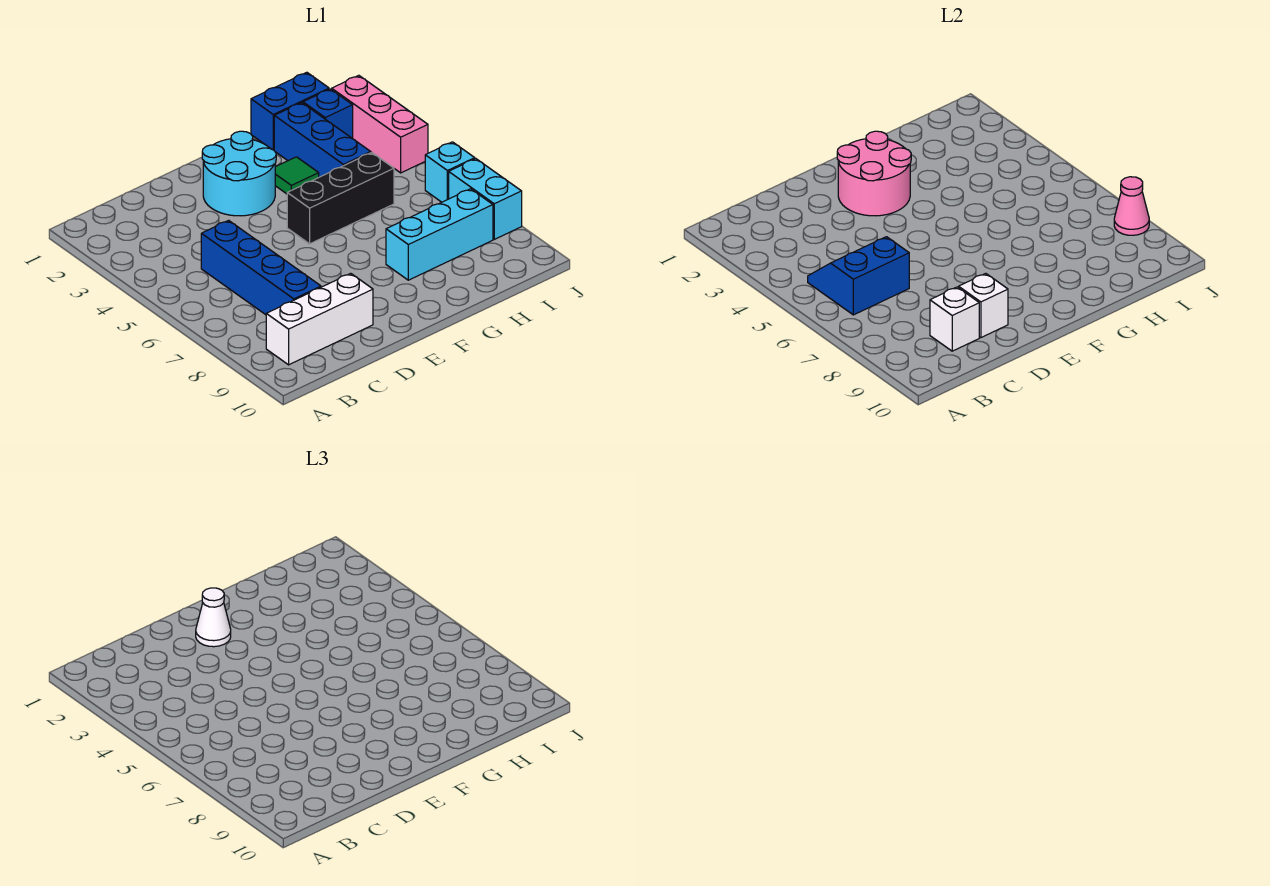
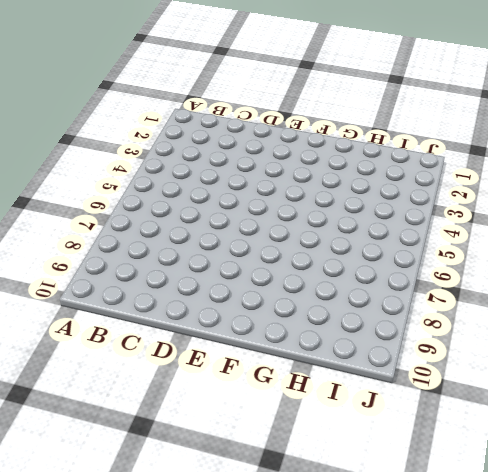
none -> white brick B9:D9 level 1
none -> blue brick C5:C8 level 1
none -> cyan round brick E2:F3 level 1

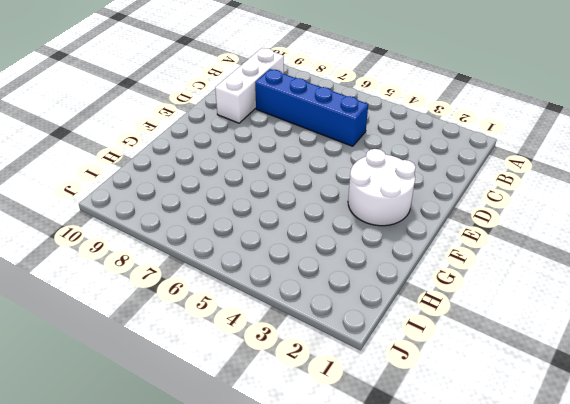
white round brick E2:F3 level 1 -> cyan round brick E2:F3 level 1
none -> black brick F5:H5 level 1
none -> green tile G3 level 1
none -> cyan brick G8:I8 level 1

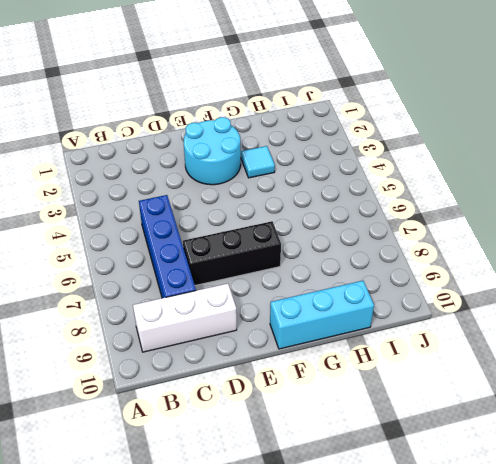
black brick D7:F7 level 1 -> black brick F5:H5 level 1
cyan brick F10:H10 level 1 -> cyan brick G8:I8 level 1
cyan tile G3 level 1 -> green tile G3 level 1
none -> blue brick H1:I1 level 1
none -> blue brick H2:H4 level 1
none -> blue brick I2 level 1

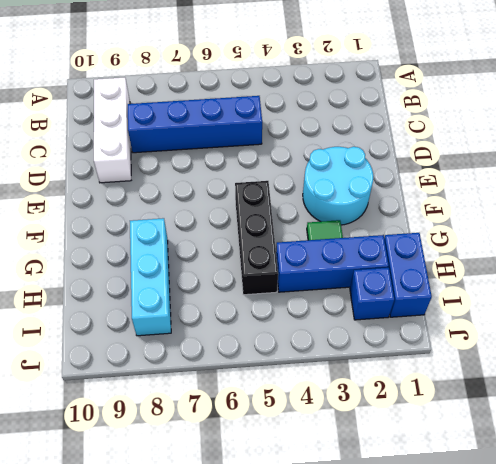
none -> pink brick J2:J4 level 1
none -> cyan brick J6 level 1
none -> cyan brick J7:J8 level 1

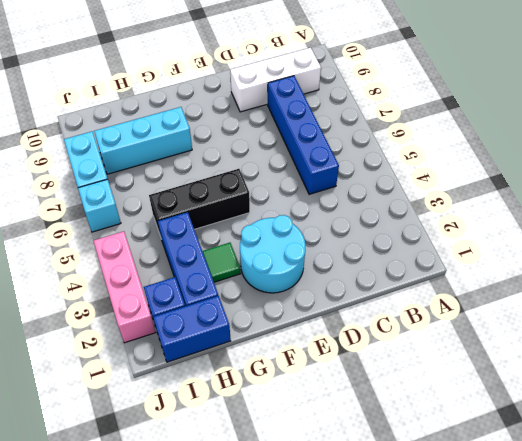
none -> blue slope B5:C6 level 2 top 6
none -> white brick C9 level 2
none -> white brick D9 level 2

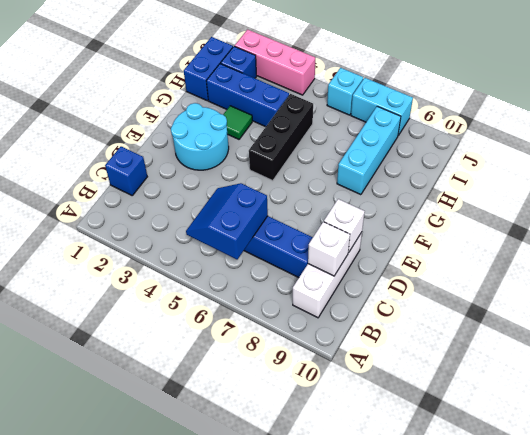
blue brick C1 level 1 -> none
none -> pink round brick E2:F3 level 2
none -> pink cone J8 level 2
none -> white cone E2 level 3

